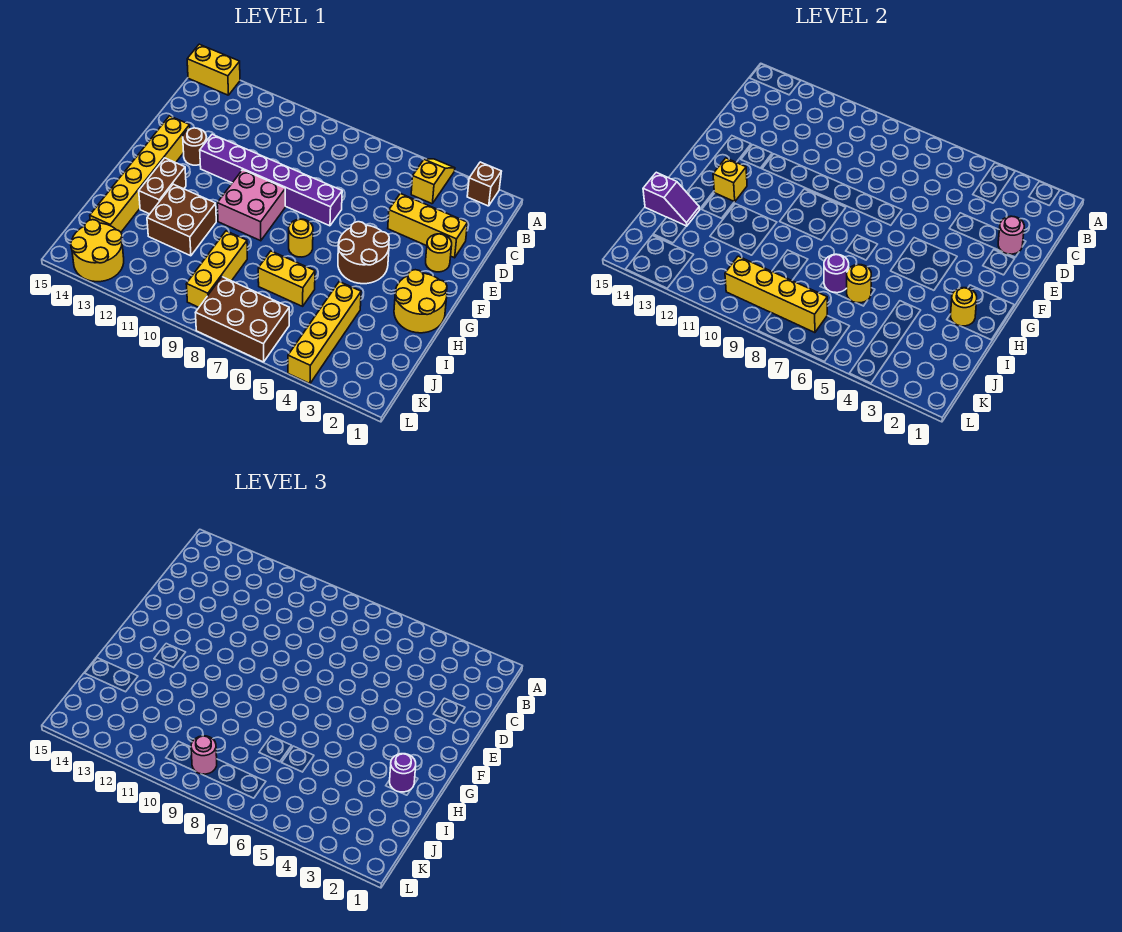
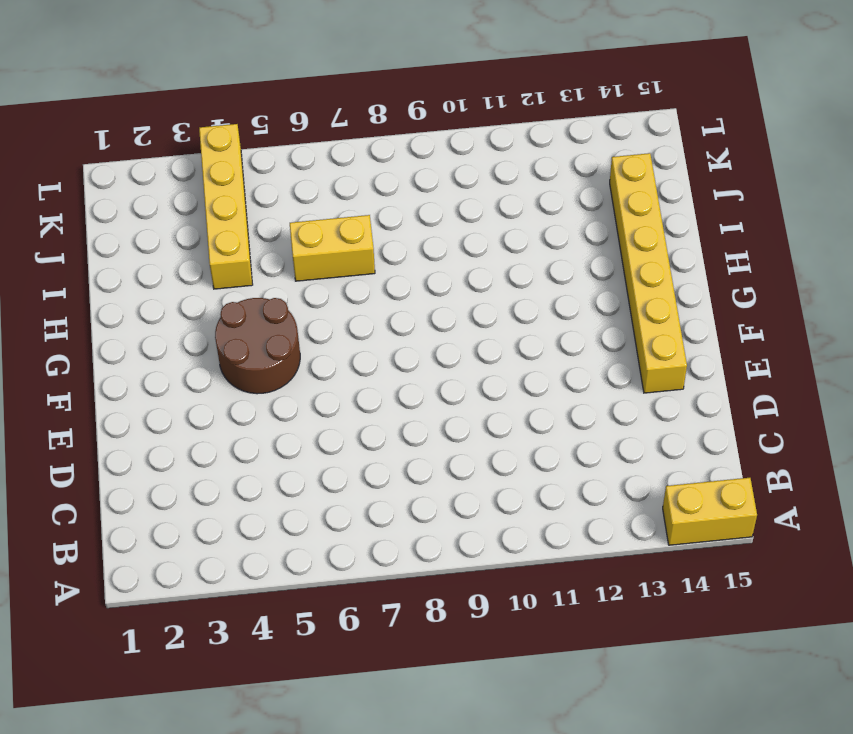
none -> brown brick A2 level 1
none -> yellow slope A4:B4 level 1 top B
none -> yellow brick D2:D4 level 1

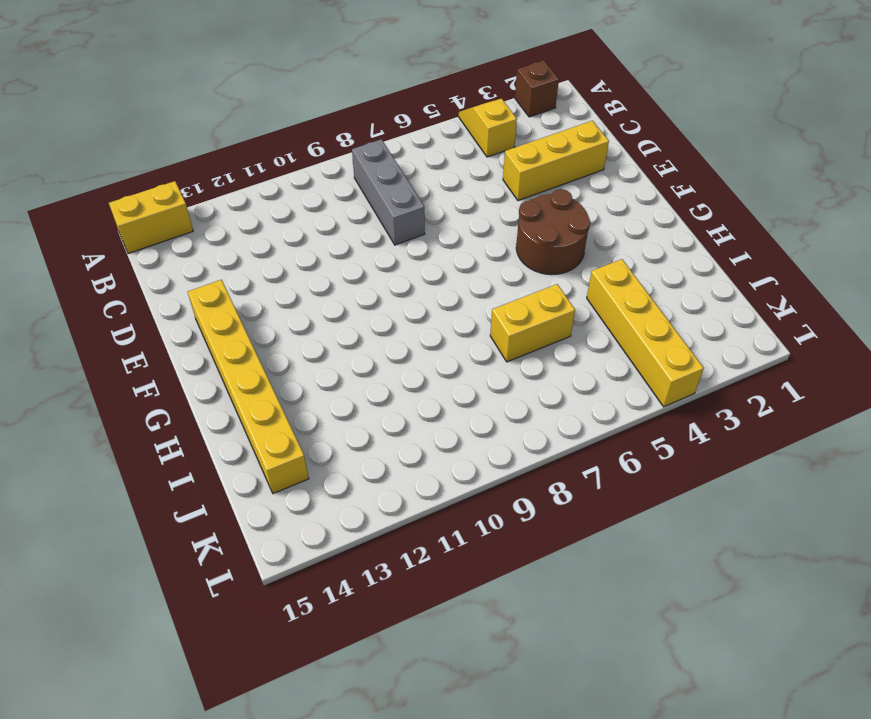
grey brick B8:D8 level 1 -> none
none -> yellow round brick E2 level 1
none -> purple brick E7:E12 level 1
none -> brown round brick E13 level 1

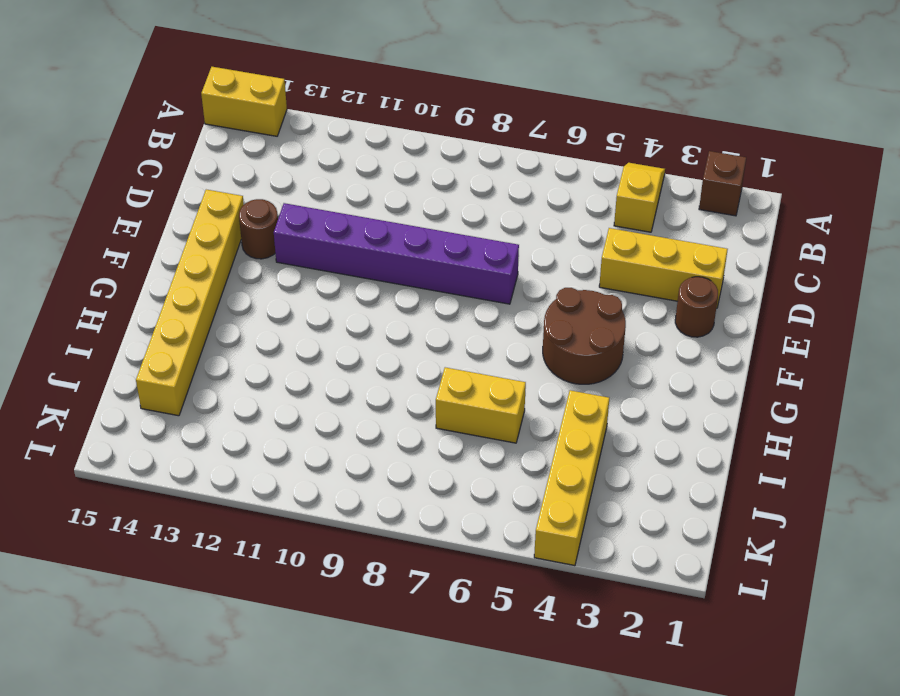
brown round brick E2 level 1 -> yellow round brick E2 level 1
none -> pink brick F9:G10 level 1
none -> yellow round brick G1:H2 level 1
none -> yellow round brick G7 level 1

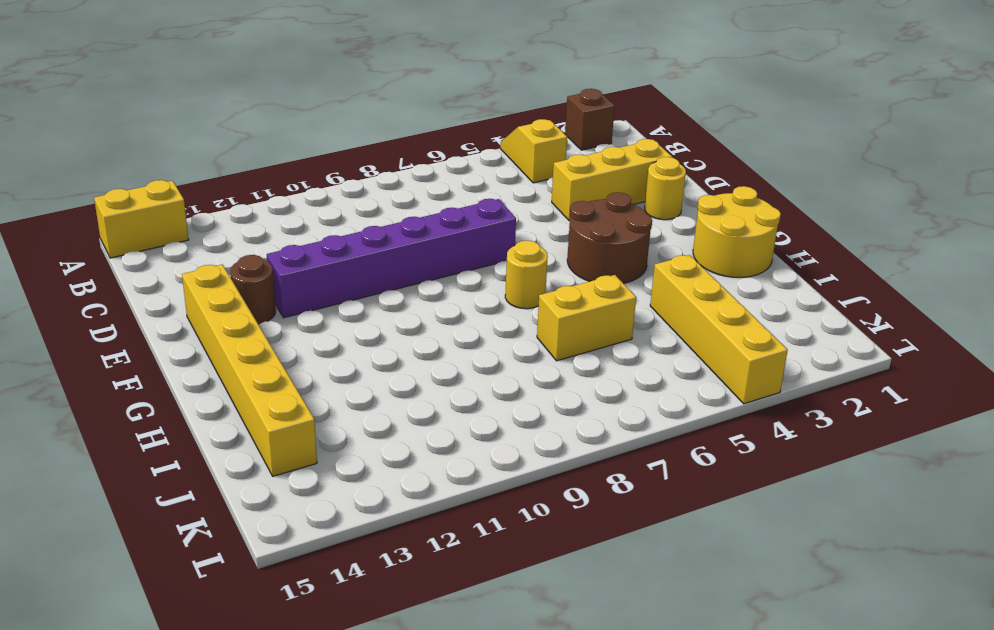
none -> pink brick F9:G10 level 1
none -> brown brick G13:H13 level 1
none -> brown brick H11:I12 level 1

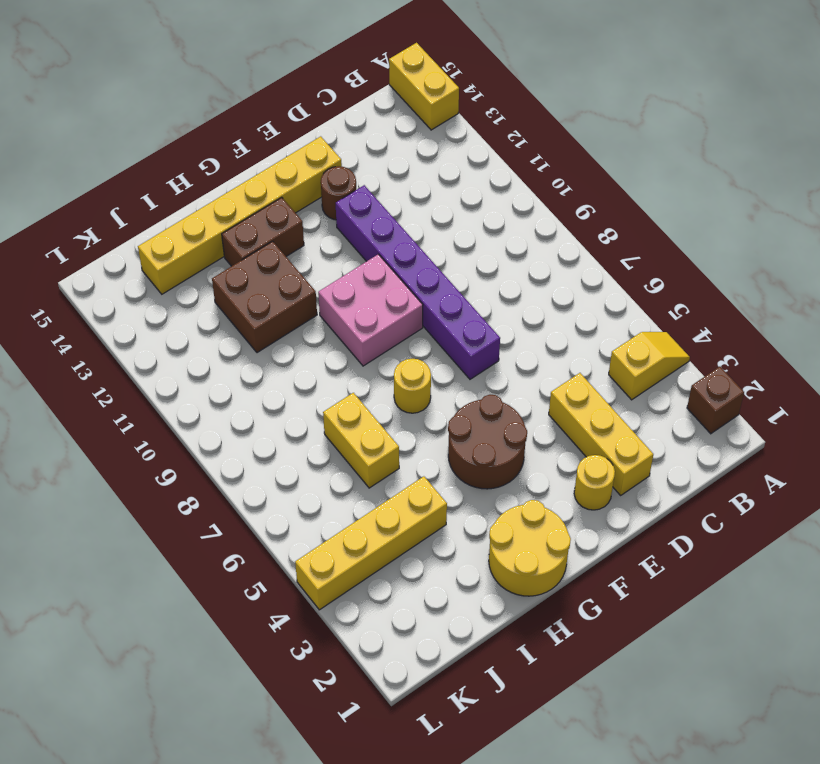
none -> yellow brick I9:K9 level 1
none -> brown brick K6:L8 level 1
none -> yellow round brick K13:L14 level 1

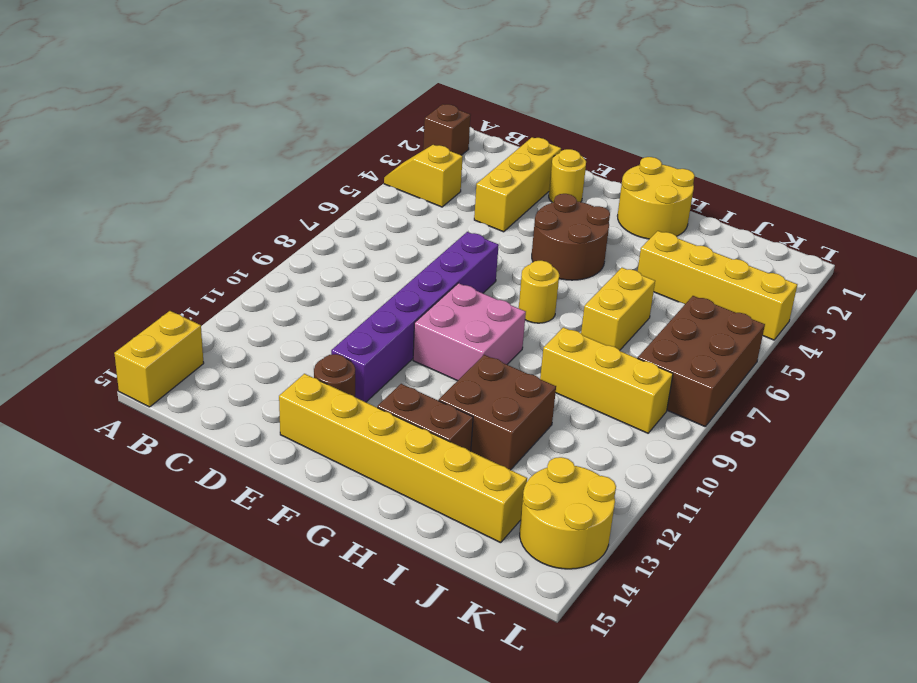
none -> pink round brick D2 level 2
none -> yellow brick G13 level 2
none -> yellow round brick H2 level 2

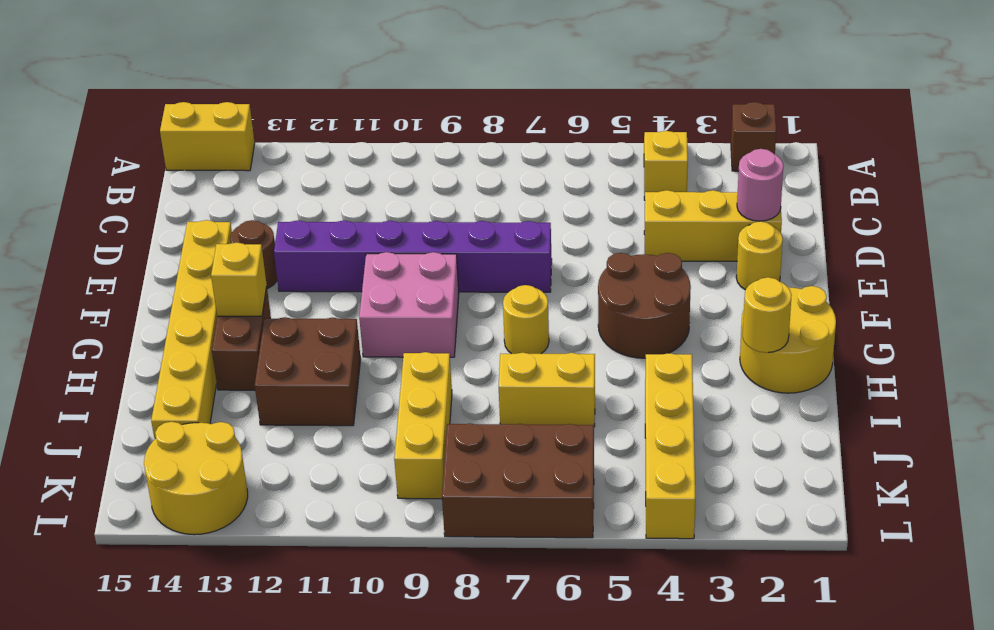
none -> yellow round brick I6 level 2
none -> purple round brick I7 level 2
none -> purple slope I14:I15 level 2 top 15

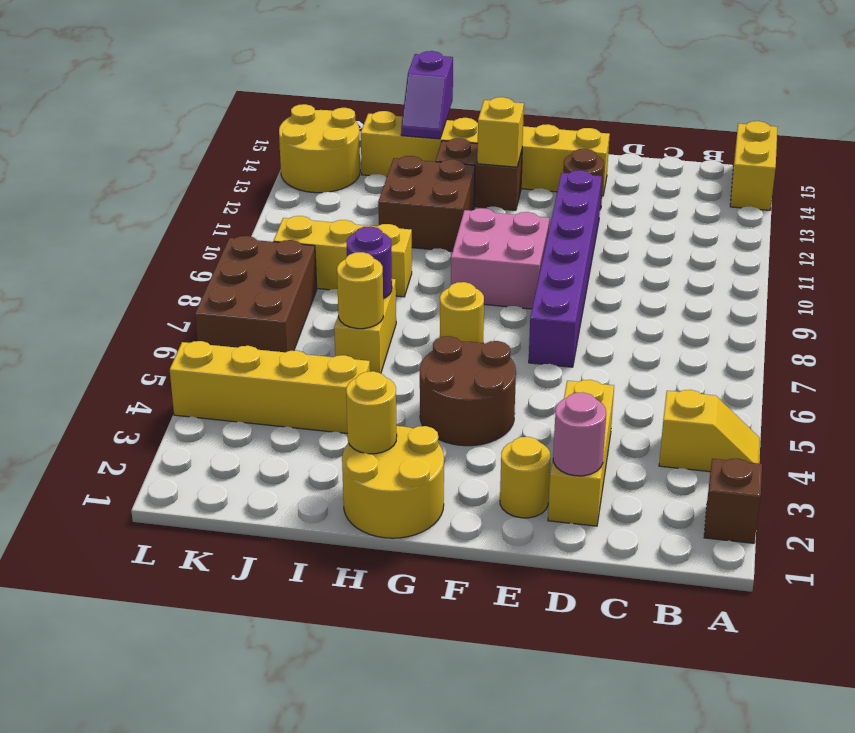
none -> yellow brick K7:K10 level 2
none -> purple round brick H2 level 3
none -> pink round brick K9 level 3

